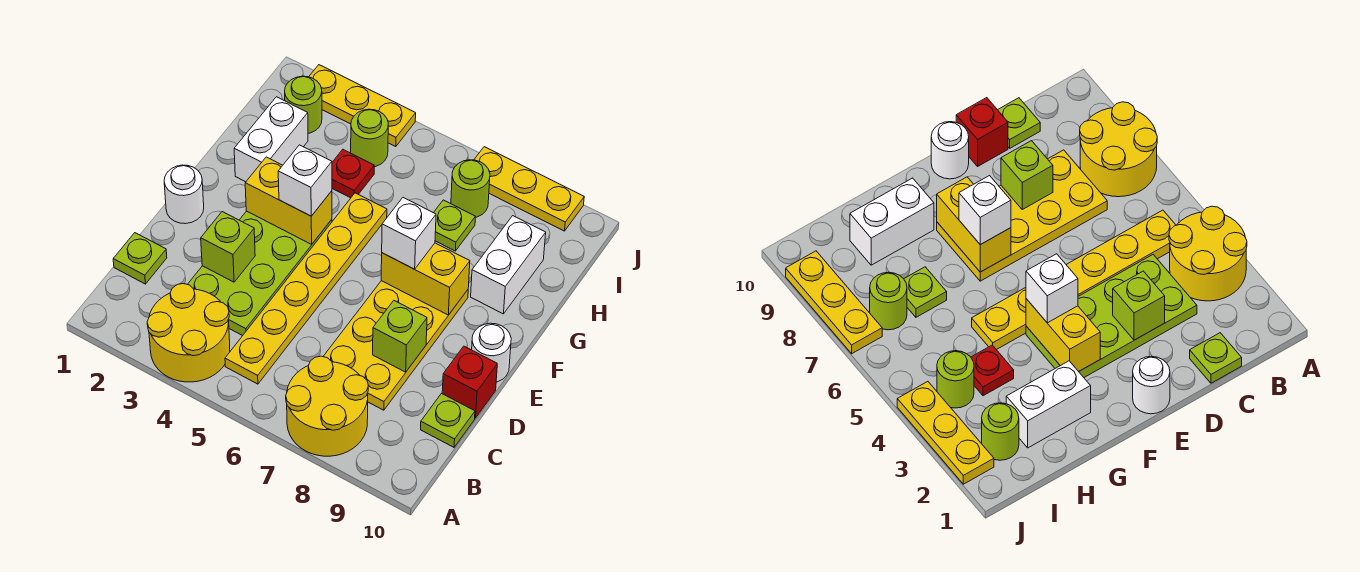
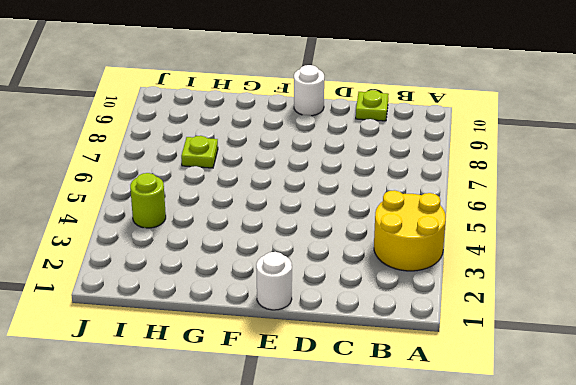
none -> yellow round brick A7:B8 level 1
none -> yellow plate B5:G5 level 1
none -> lime plate C1 level 1

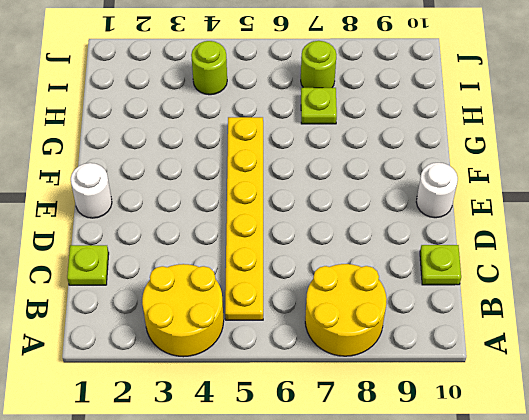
none -> lime plate C3:F4 level 1
none -> yellow plate C7:F8 level 1
none -> red brick D10 level 1

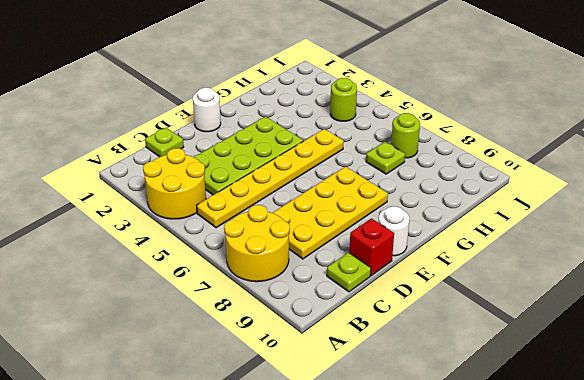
none -> white brick G2:H2 level 1
none -> white brick G9:H9 level 1
none -> red plate H4 level 1

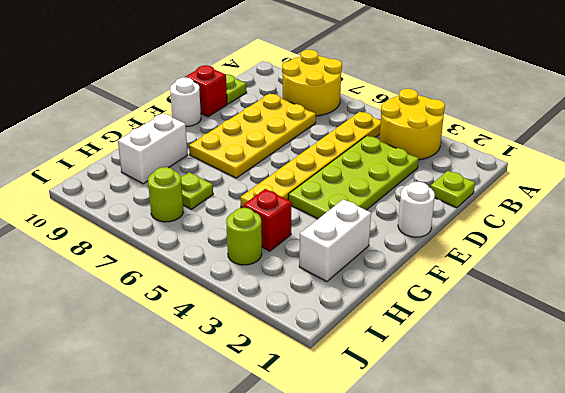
red brick H4 level 1 -> red plate H4 level 1
none -> lime round brick I2 level 1
none -> yellow plate J2:J4 level 1
none -> yellow plate J7:J9 level 1

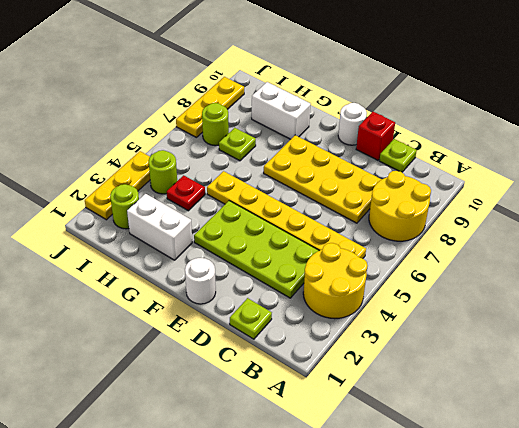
none -> lime brick D3 level 2
none -> lime brick D8 level 2
none -> yellow brick F3:F4 level 2

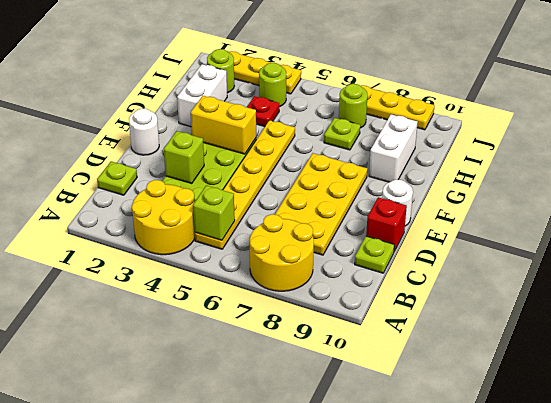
lime brick B5 level 2 -> lime brick D8 level 2
none -> yellow brick F7:F8 level 2
none -> white brick F4 level 3
none -> white brick F7 level 3

